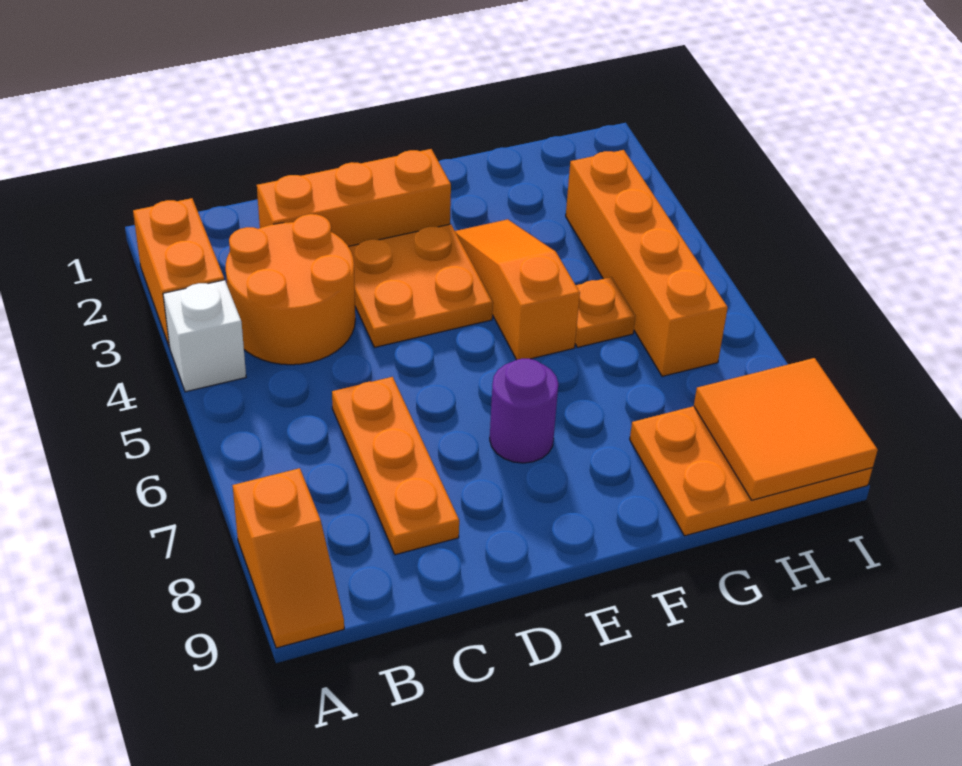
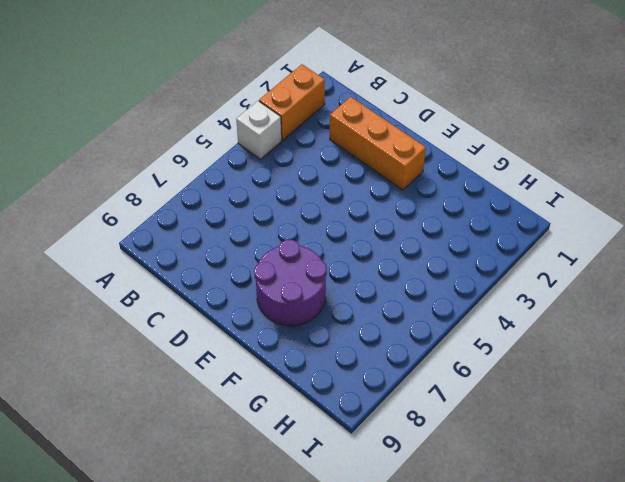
purple round brick E7:F8 level 1 -> purple round brick E7 level 1
none -> orange slope A8:A9 level 1 top 8
none -> orange round brick B3:C4 level 1
none -> orange plate C6:C8 level 1

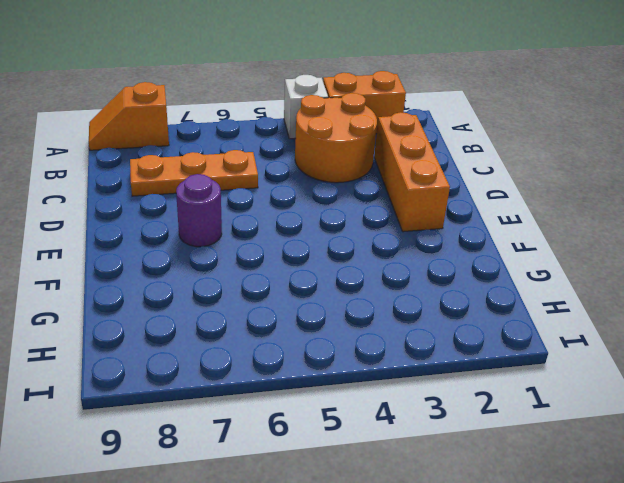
none -> orange plate D3:E4 level 1
none -> orange slope F3:F5 level 1 top 5
none -> orange plate G5 level 1

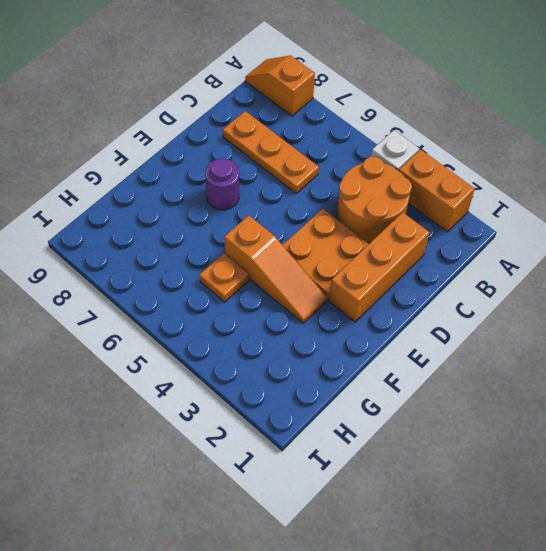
none -> orange plate G8:I9 level 1
none -> orange brick H3:H6 level 1
none -> orange tile H8:I9 level 2

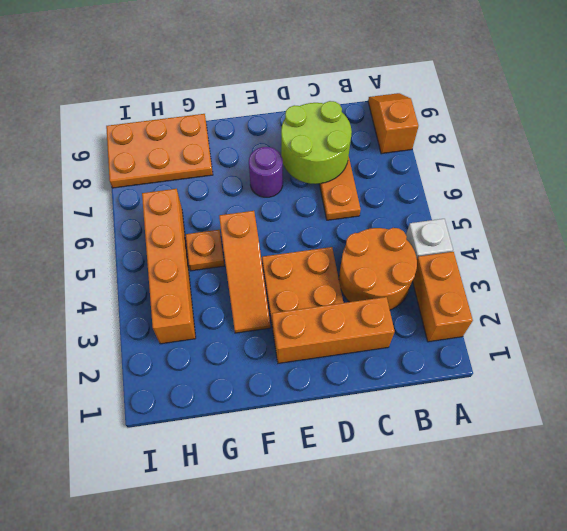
lime round brick C7:D8 level 2 -> none
none -> orange tile H8:I9 level 2

